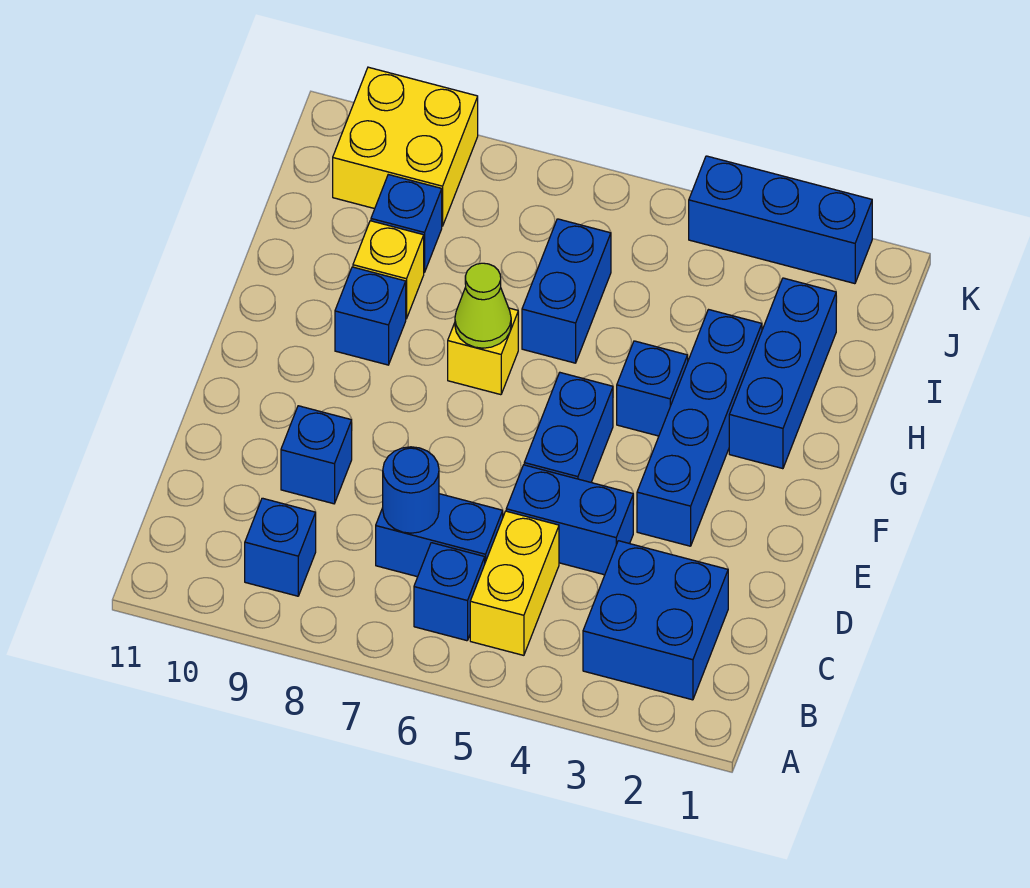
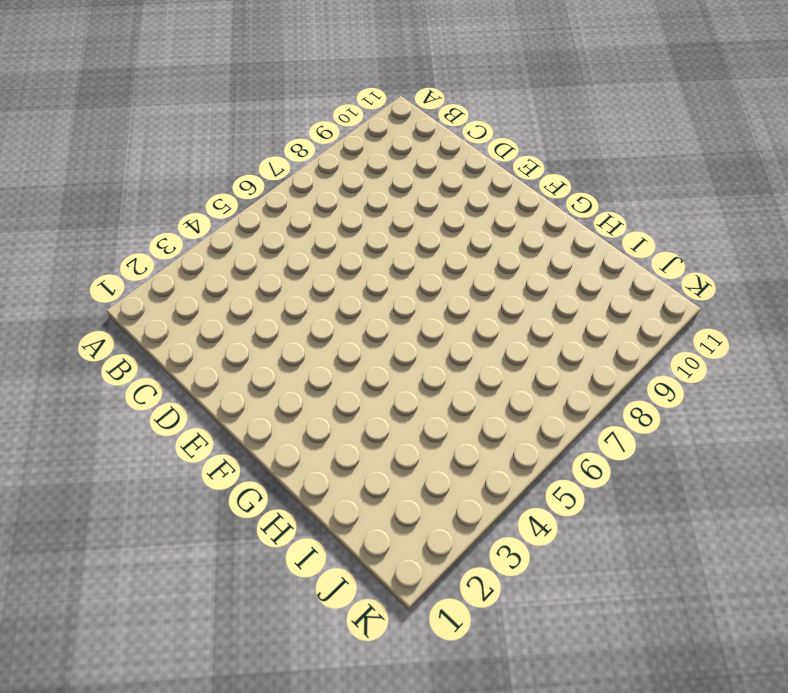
none -> blue brick B2:C3 level 1
none -> yellow brick B5:C5 level 1
none -> blue brick B6 level 1

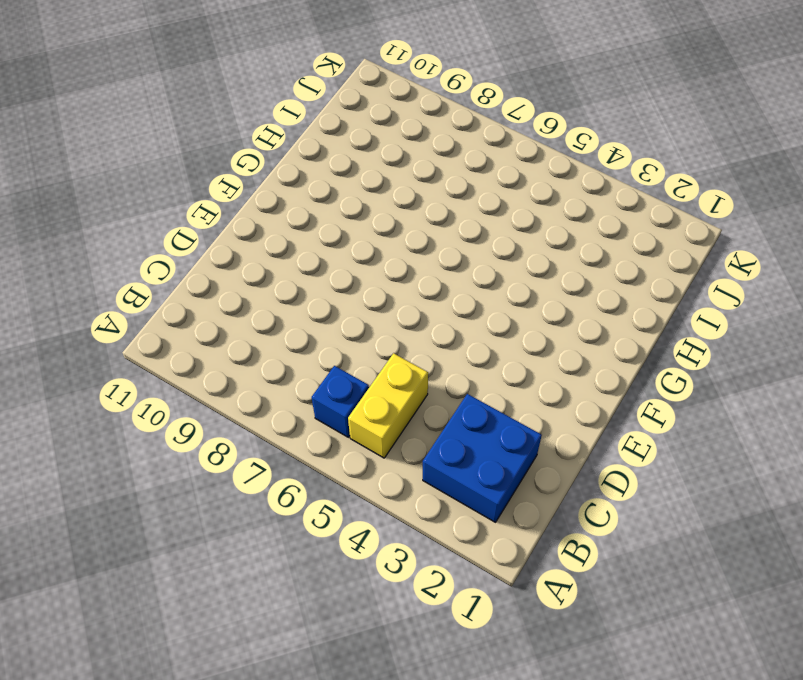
none -> blue brick B9 level 1
none -> blue brick C6:C7 level 1
none -> blue brick D4:D5 level 1

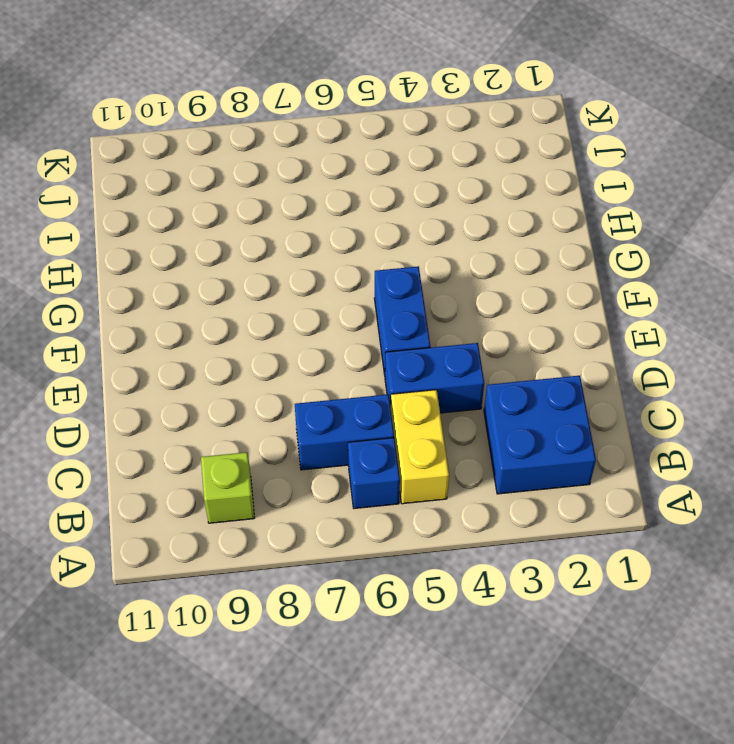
lime brick B9 level 1 -> blue brick B9 level 1
none -> blue brick D9 level 1
none -> blue brick E3:H3 level 1
none -> blue brick G2:I2 level 1

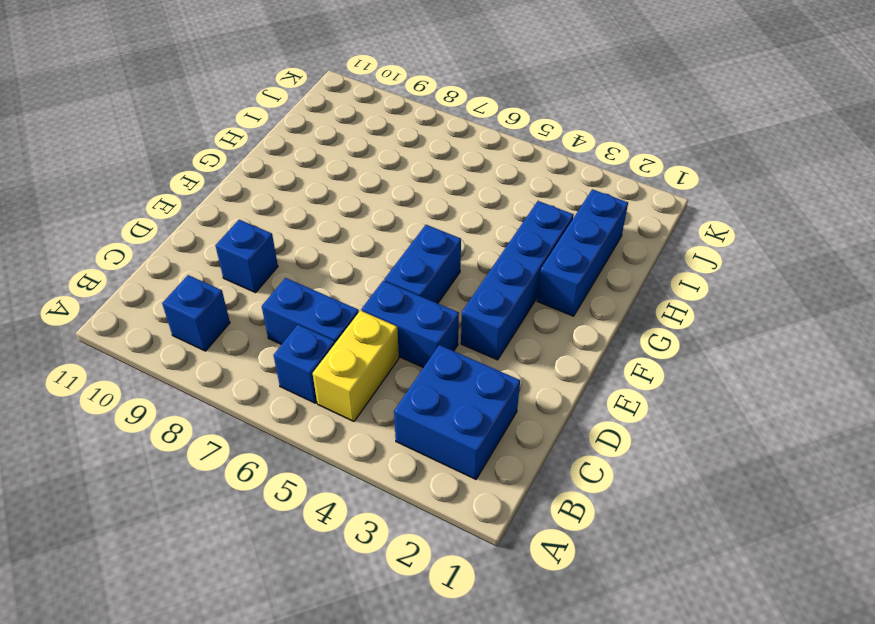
none -> blue brick G4 level 1
none -> yellow brick G7 level 1
none -> blue brick G9 level 1

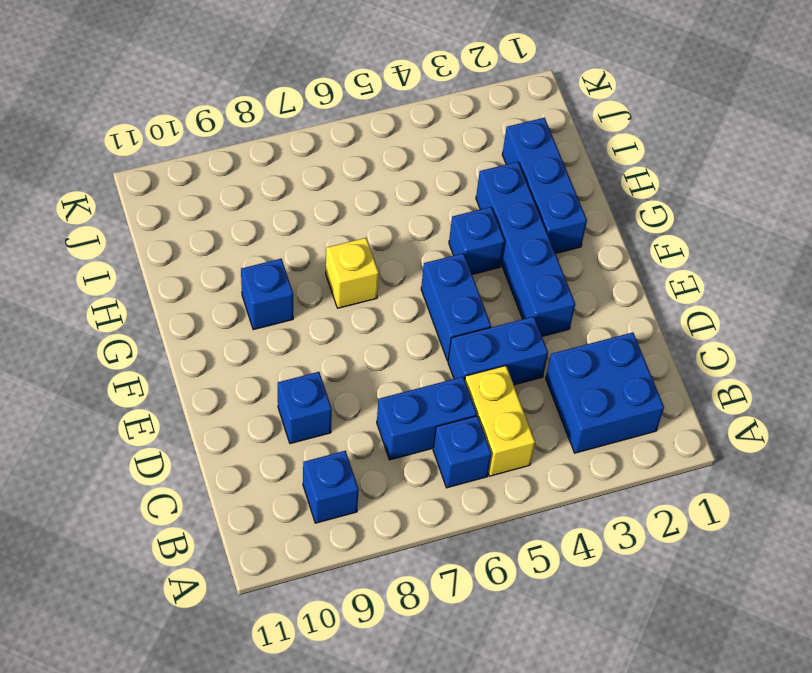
none -> blue brick H6:I6 level 1
none -> yellow brick H9 level 1
none -> blue brick I9 level 1

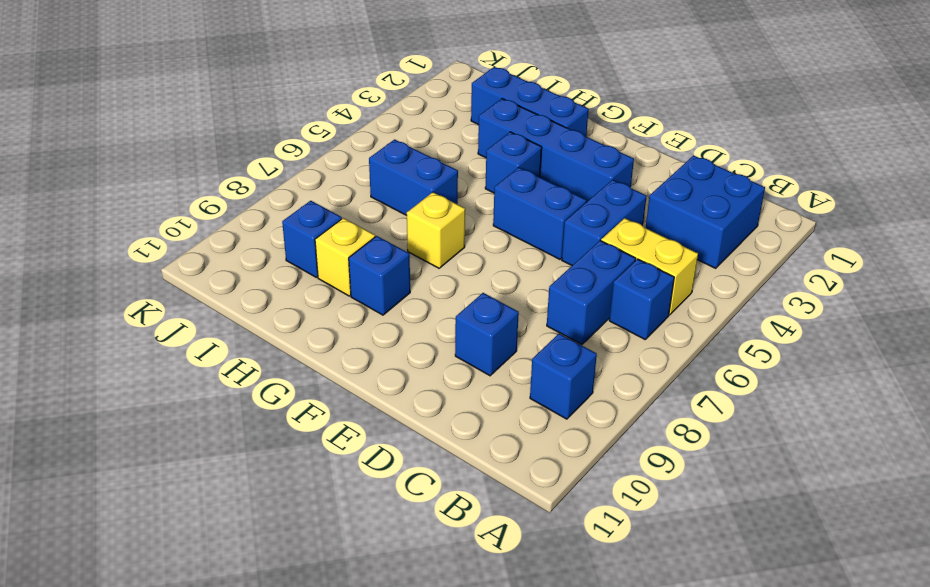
none -> yellow brick J9:K10 level 1
none -> blue brick K2:K4 level 1
none -> blue round brick C7 level 2

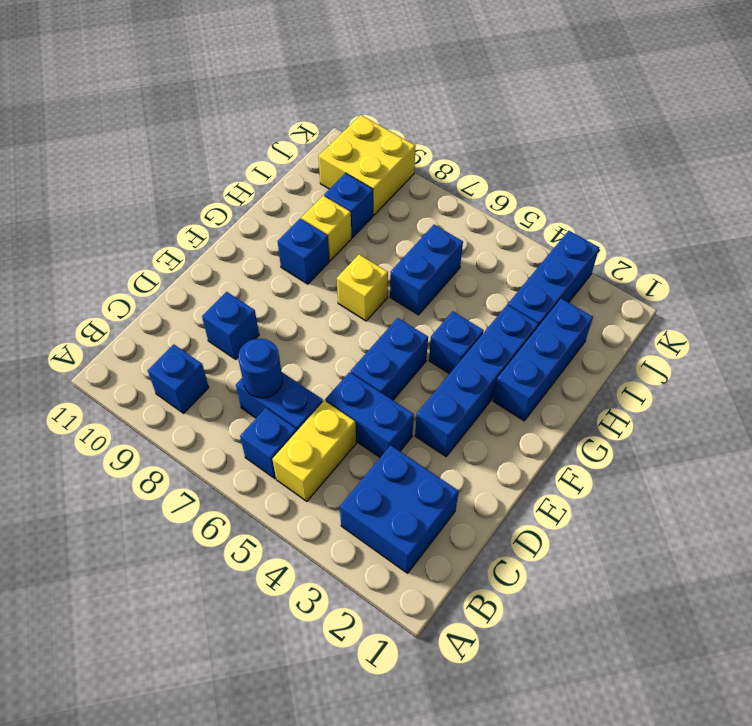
blue brick I3:K3 level 1 -> blue brick K2:K4 level 1
none -> lime cone G7 level 2

